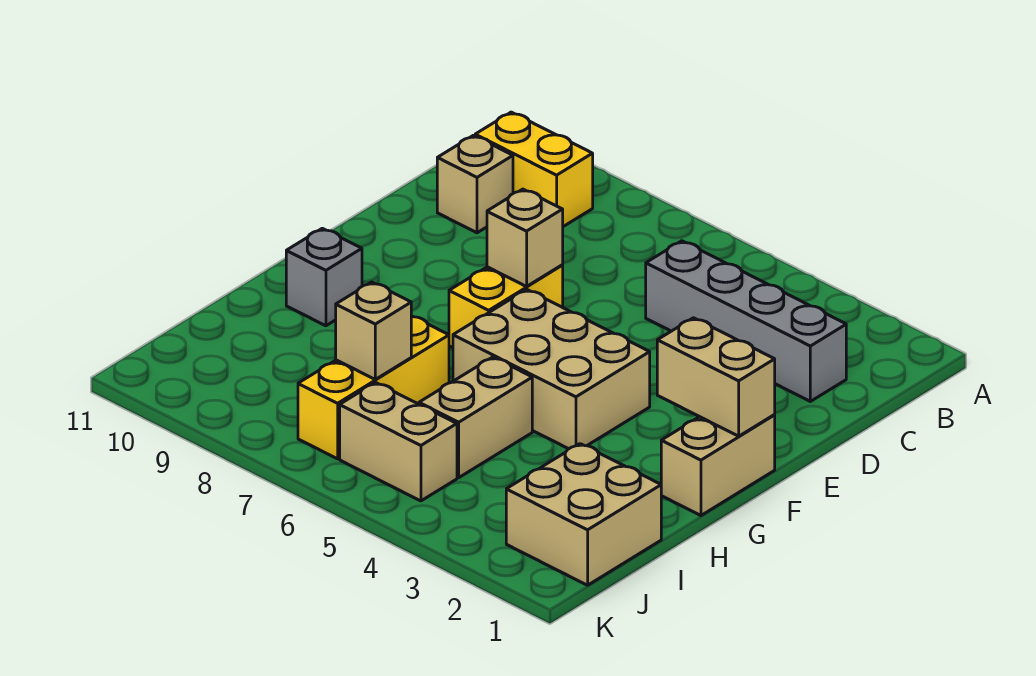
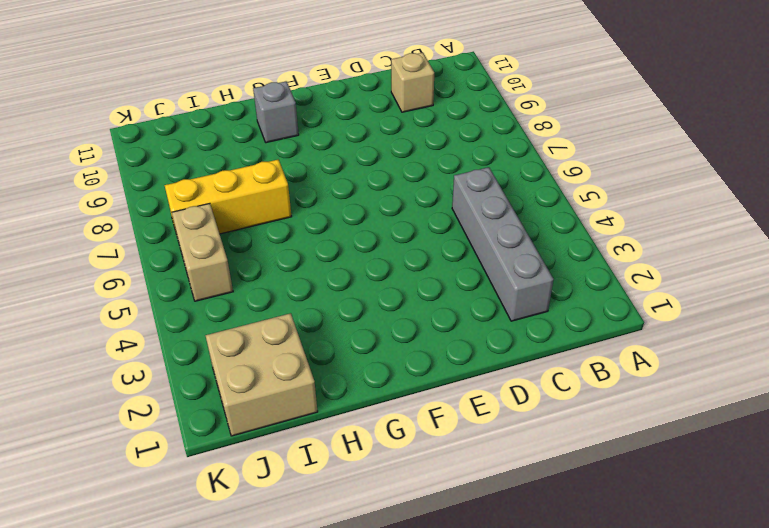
none -> yellow brick B9:B10 level 1
none -> yellow brick E7:F7 level 1
none -> tan brick F1:G1 level 1

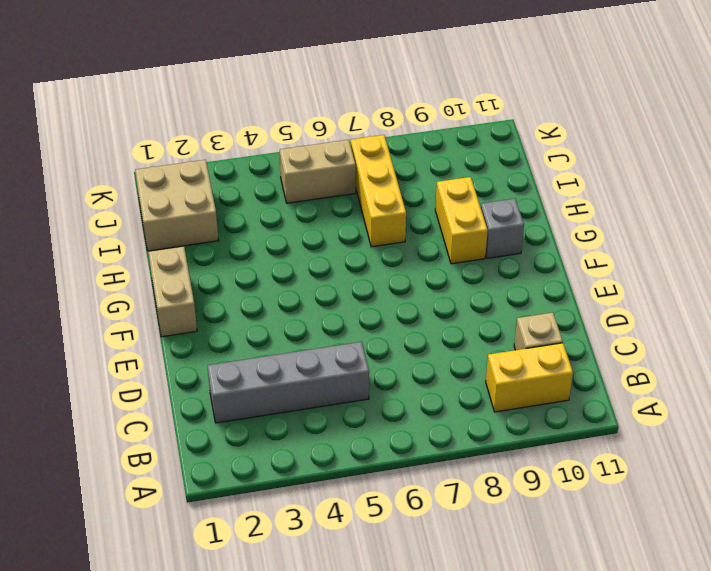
yellow brick G9:H9 level 1 -> yellow brick E7:F7 level 1
none -> tan brick F4:G6 level 1
none -> tan brick H5:I5 level 1
none -> tan brick E7 level 2

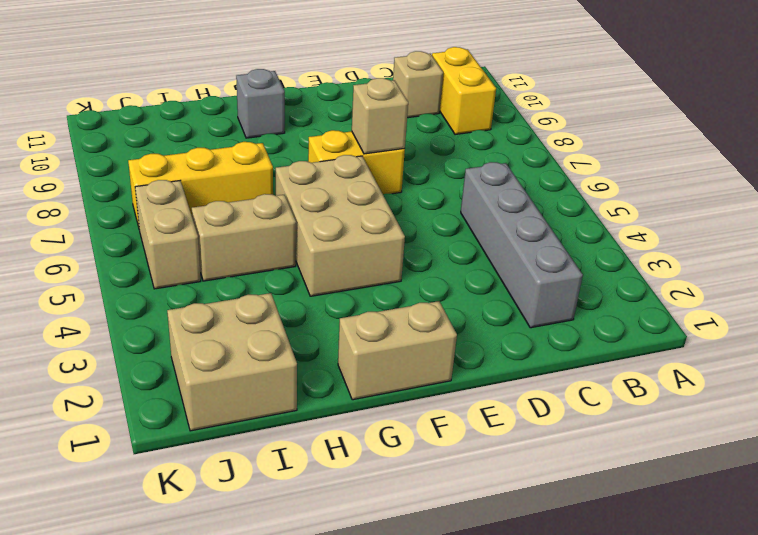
none -> tan brick F1:F2 level 2
none -> tan brick I7 level 2

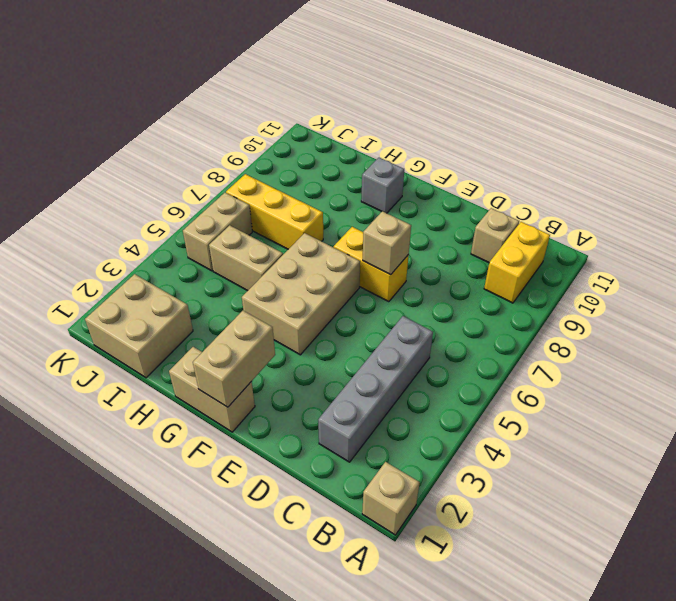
tan brick A1 level 1 -> tan brick I7 level 2

